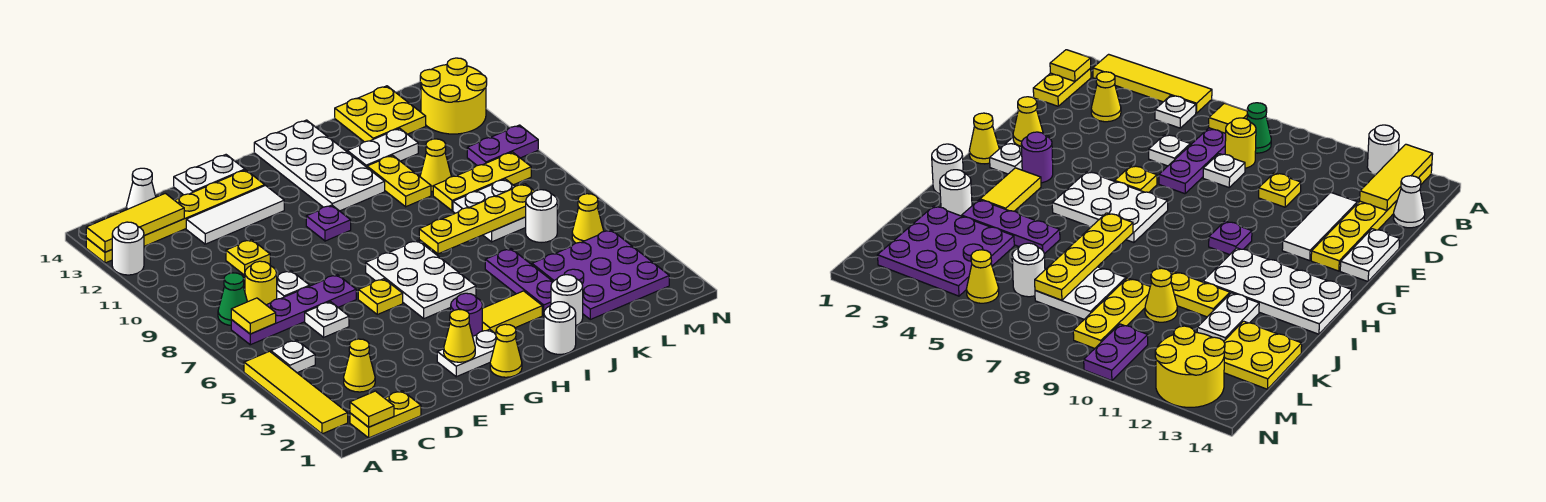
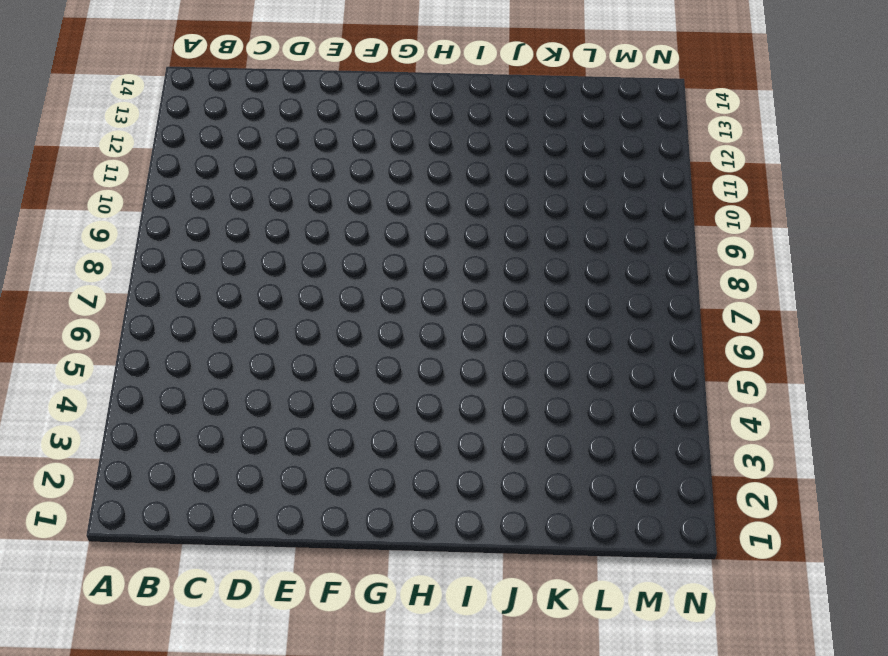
none -> yellow tile A2:A5 level 1
none -> white round brick A12 level 1
none -> yellow plate A13:F13 level 1
none -> yellow plate B1:C1 level 1

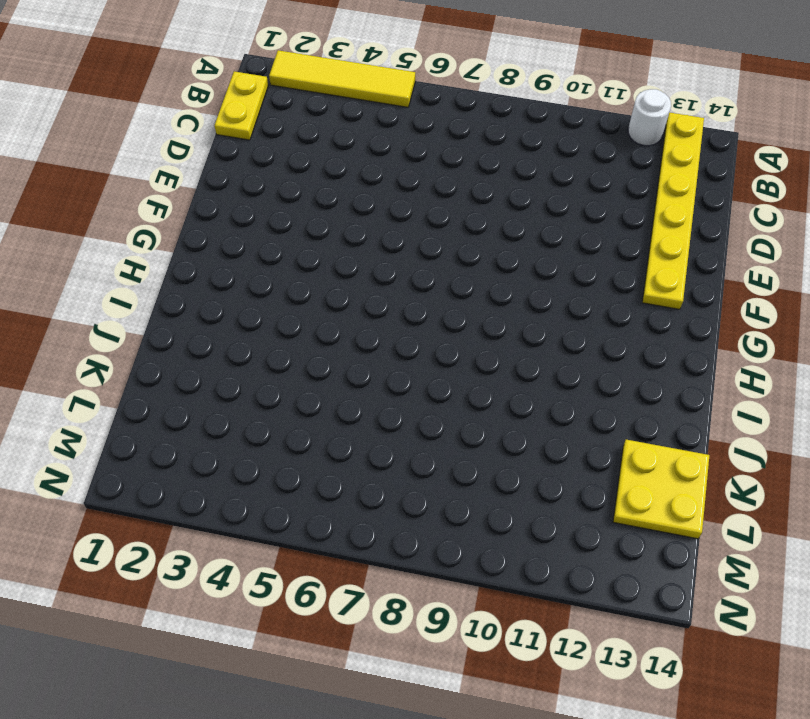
none -> white plate B5 level 1
none -> purple plate B7:E7 level 1
none -> green cone B8 level 1
none -> yellow cone C3 level 1

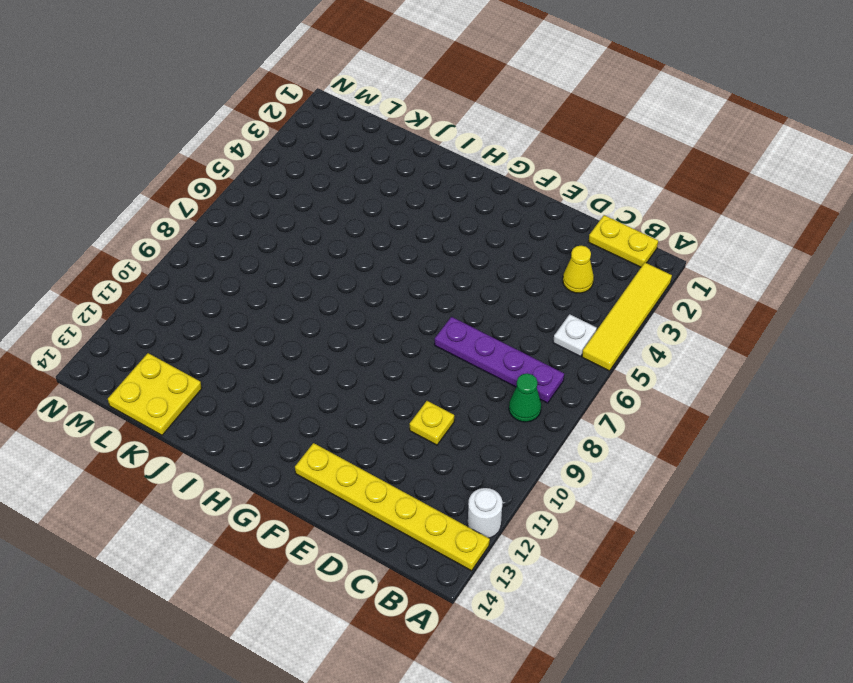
none -> yellow round brick C8 level 1
none -> white cone C14 level 1
none -> white plate D6 level 1
none -> white plate D8 level 1

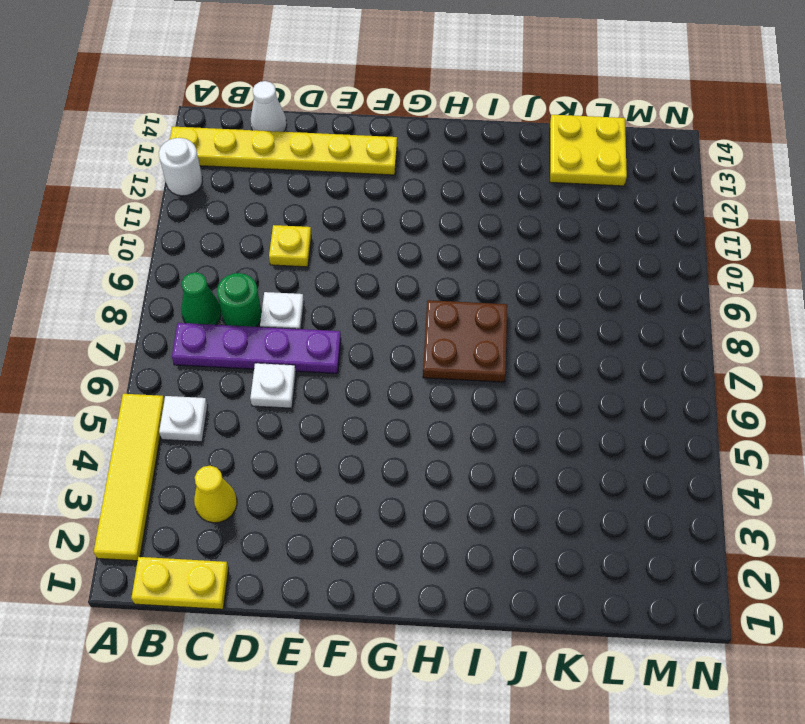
green round brick C8 level 1 -> yellow round brick C8 level 1
brown plate H7:I8 level 1 -> white plate G5:H7 level 1
none -> white tile D12:F12 level 1
none -> white plate E14:F14 level 1
none -> white plate F2:G2 level 1
none -> yellow plate F6 level 1

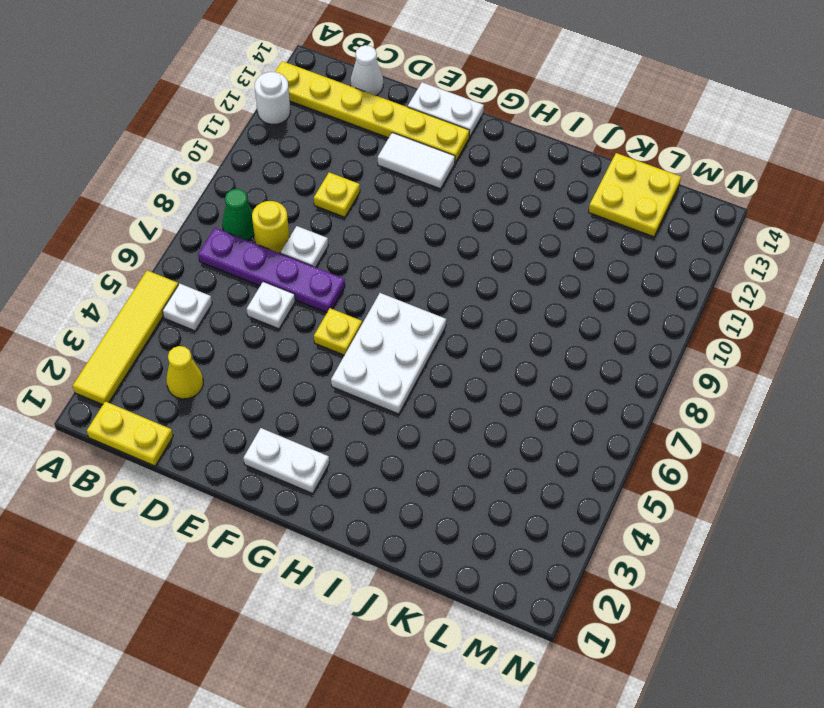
white tile E12:F12 level 1 -> white tile D12:F12 level 1
none -> yellow cone G1 level 1
none -> purple round brick G3 level 1
none -> purple plate G10 level 1
none -> yellow tile H3:I3 level 1

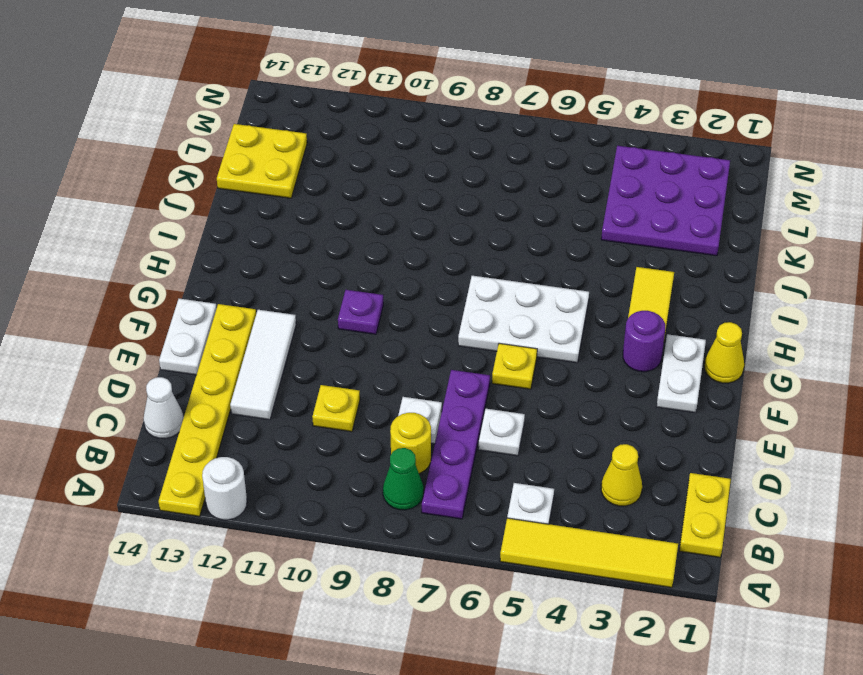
none -> white plate H11:I14 level 1
none -> white round brick I1 level 1
none -> white round brick J2 level 1
none -> purple plate J3:J5 level 1

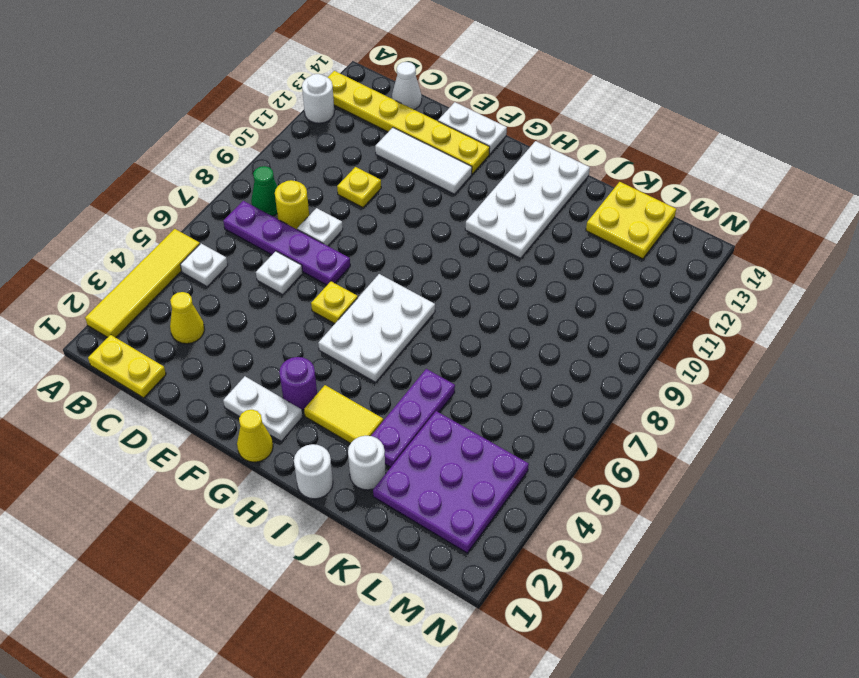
none -> purple plate G10 level 1
none -> yellow plate J10:J11 level 1
none -> white plate J12:K12 level 1
none -> white plate K7:L8 level 1

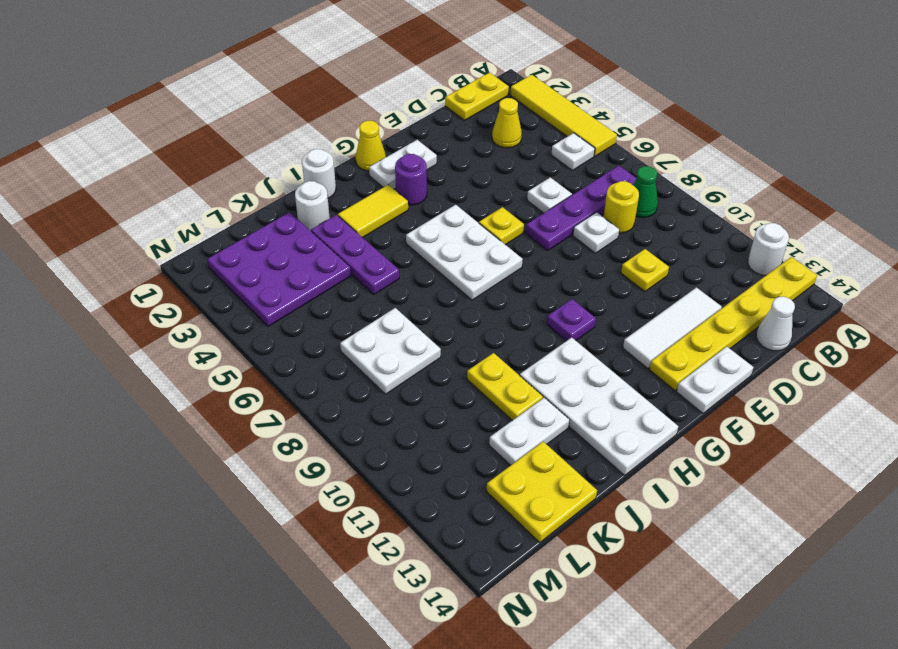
none -> yellow plate K9:M9 level 1
none -> yellow cone K10 level 1
none -> white round brick L6 level 1
none -> yellow cone M5 level 1

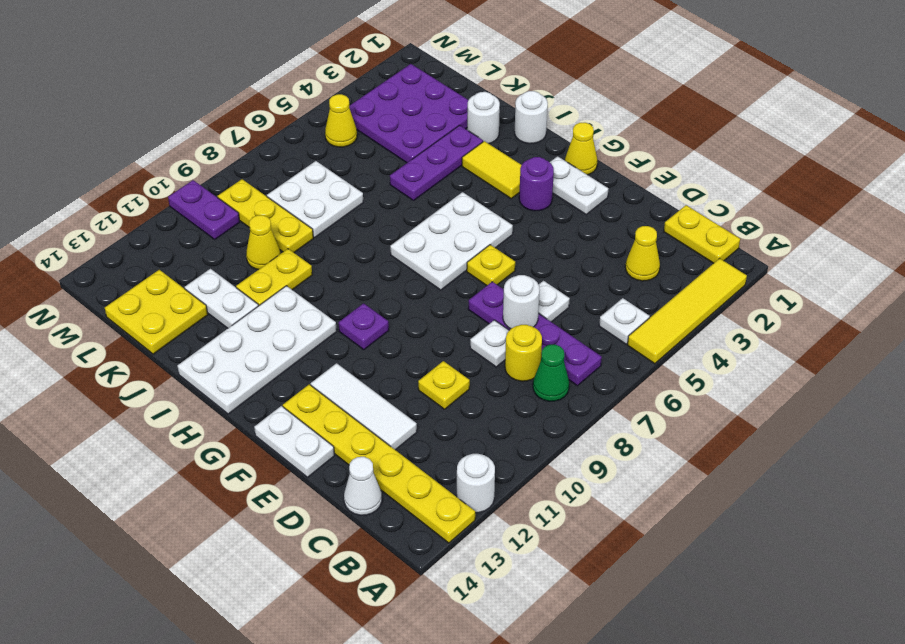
white round brick D7 level 2 -> white round brick L6 level 1
none -> yellow round brick M12:N13 level 1
none -> yellow tile A13:C13 level 2
none -> yellow tile B1 level 2
none -> yellow tile B7 level 2

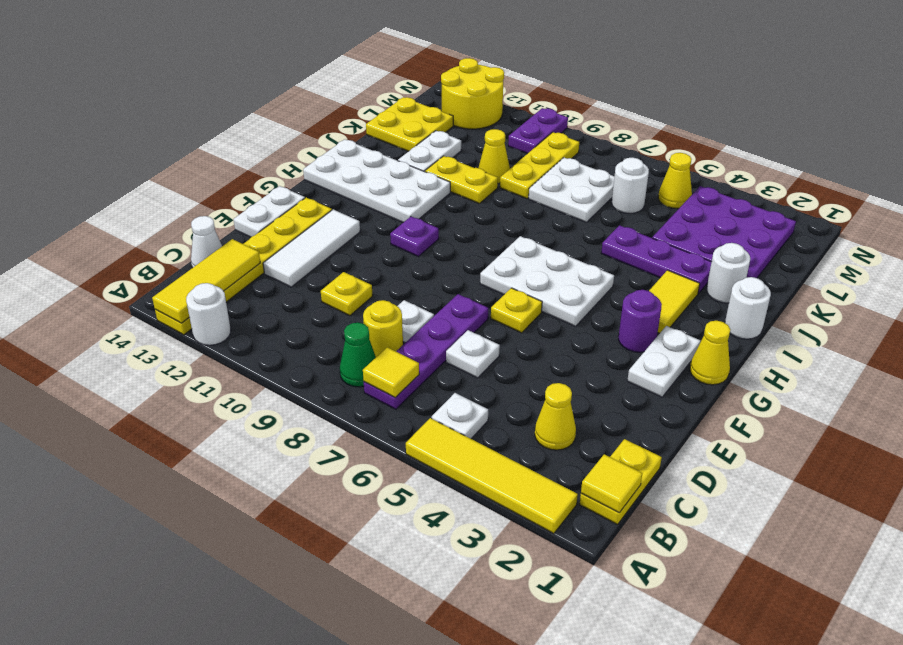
none -> yellow cone F2 level 2
none -> yellow plate I7:L7 level 2

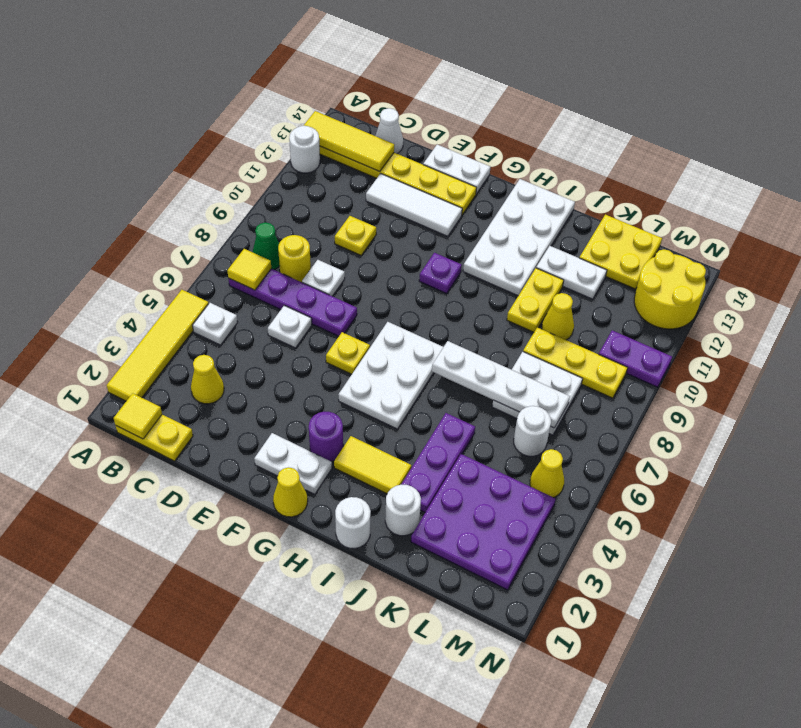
white plate I7:L7 level 2 -> yellow plate I7:L7 level 2
none -> yellow cone F2 level 2

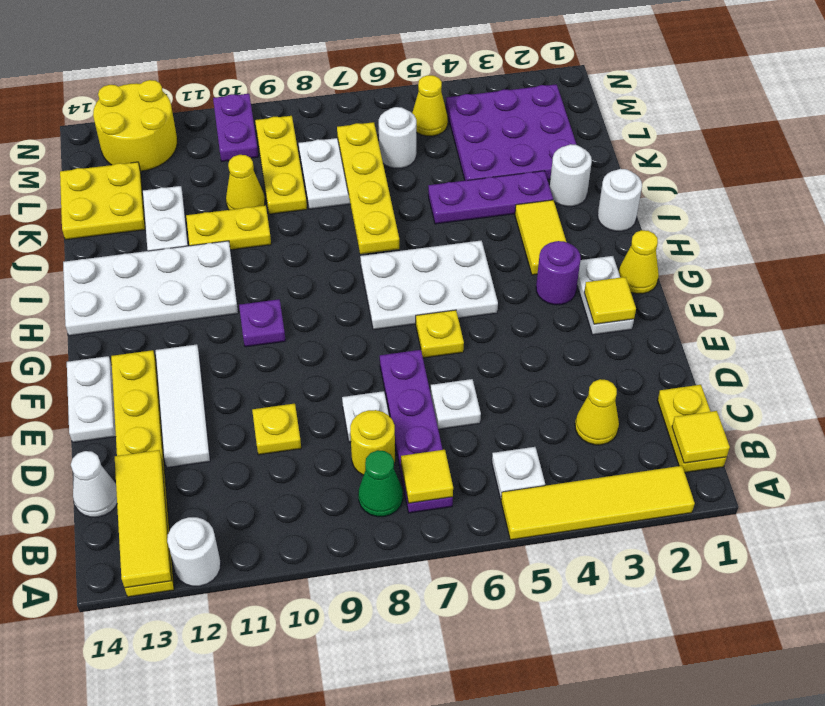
yellow tile F2 level 2 -> yellow cone F2 level 2

